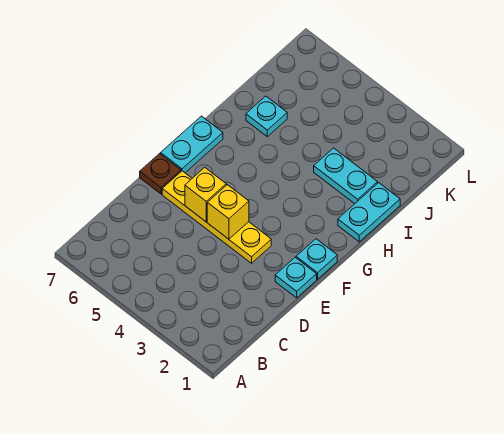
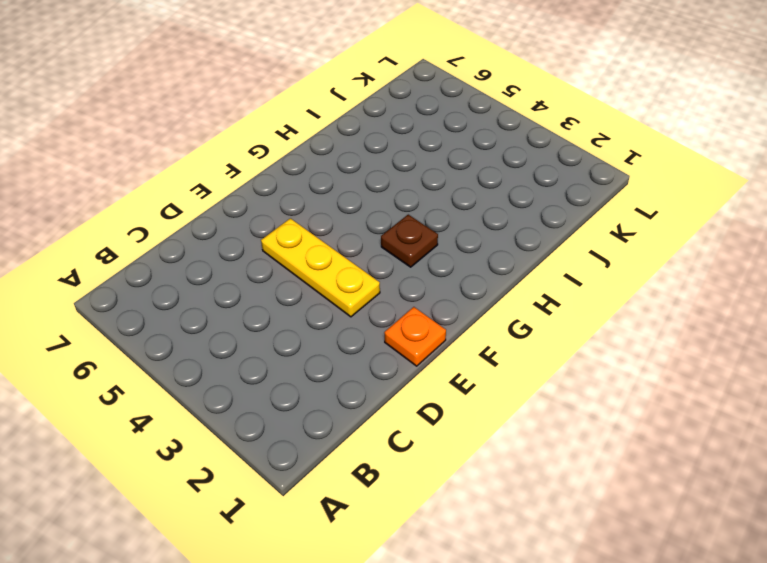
orange plate E1 level 1 -> cyan plate E1 level 1
yellow plate E3:E5 level 1 -> yellow plate E3:E6 level 1
brown plate G3 level 1 -> brown plate E7 level 1
none -> cyan plate F1 level 1
none -> cyan plate F7:G7 level 1

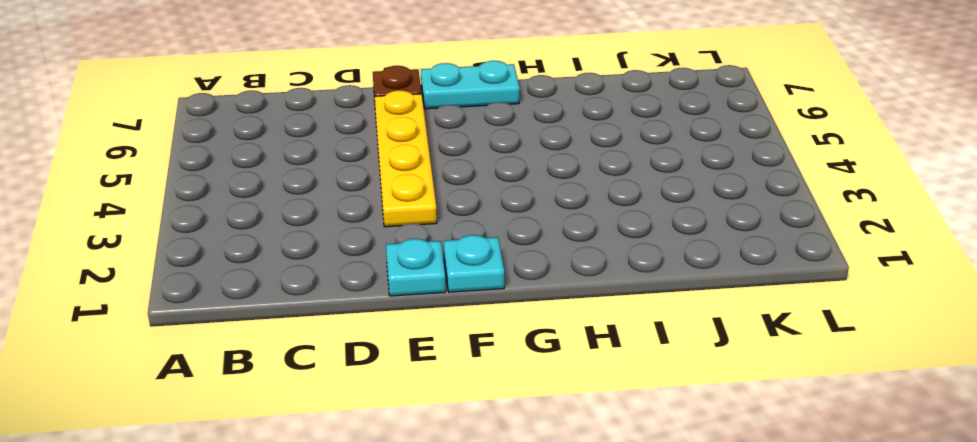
none -> cyan plate H1:I1 level 1
none -> cyan plate I2:I3 level 1

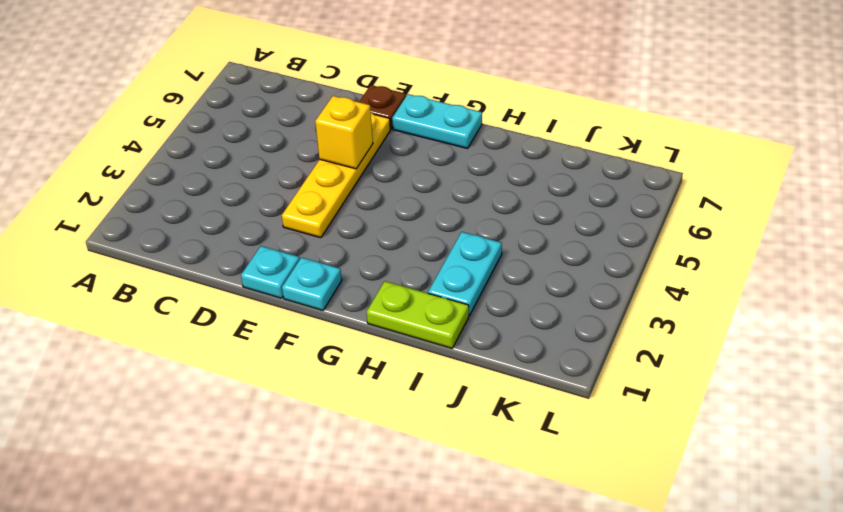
lime plate H1:I1 level 1 -> cyan plate H1:I1 level 1
none -> cyan plate I6 level 1
none -> yellow brick E4 level 2

